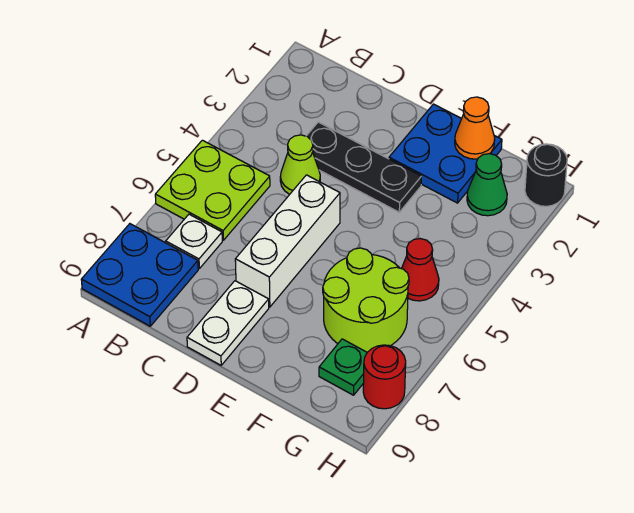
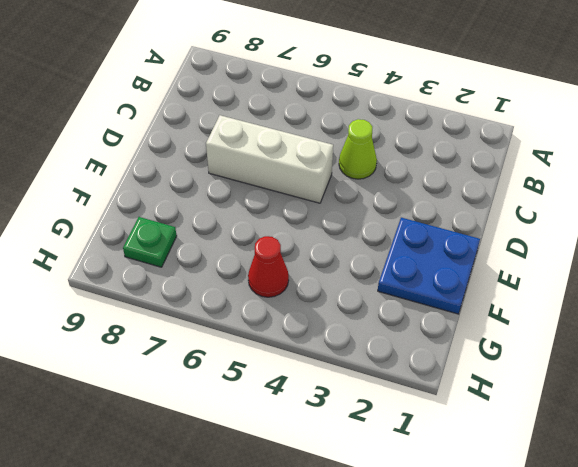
none -> lime plate A5:B6 level 1
none -> blue plate A8:B9 level 1
none -> white plate B7 level 1

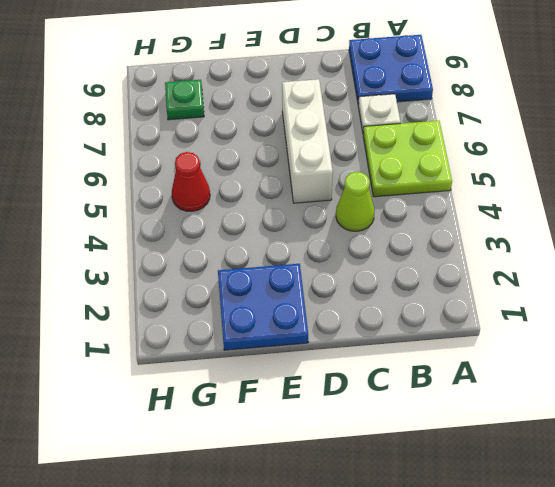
none -> black plate C3:E3 level 1
none -> white plate D8:D9 level 1
none -> lime round brick F6:G7 level 1

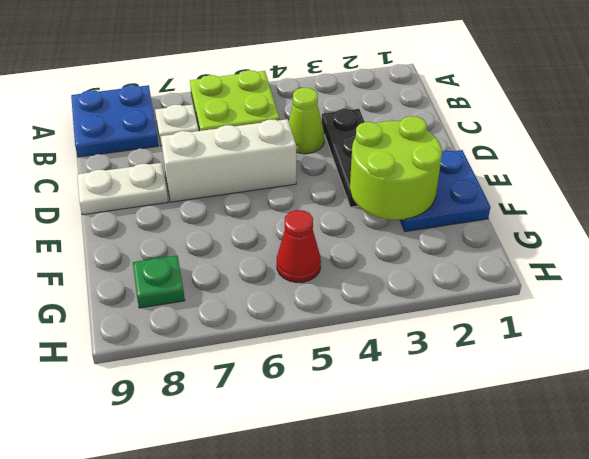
lime round brick E2:F3 level 2 -> lime round brick F6:G7 level 1
none -> green cone G2 level 1
none -> black round brick H1 level 1
none -> red round brick H8 level 1

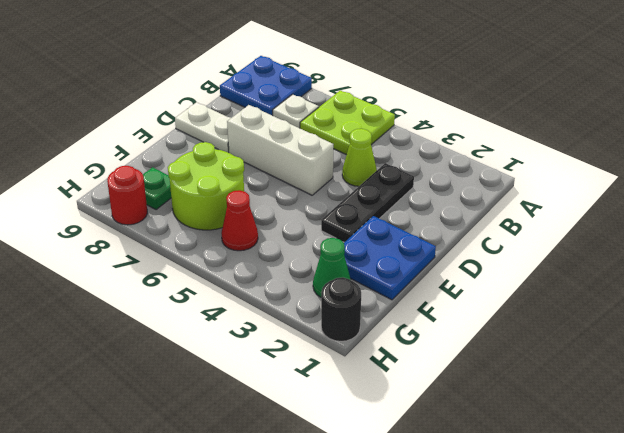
none -> orange cone F1 level 2

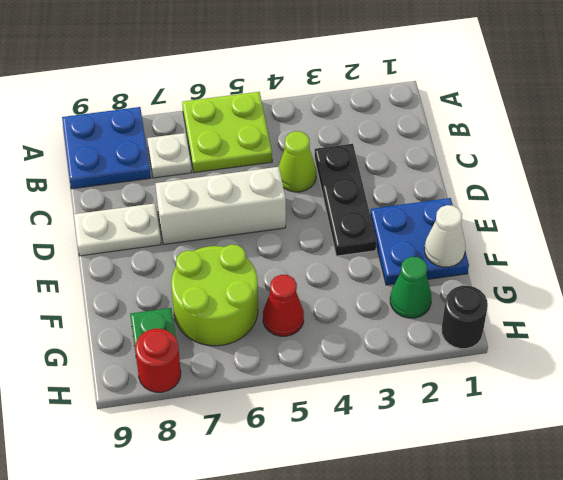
white cone F1 level 2 -> orange cone F1 level 2

